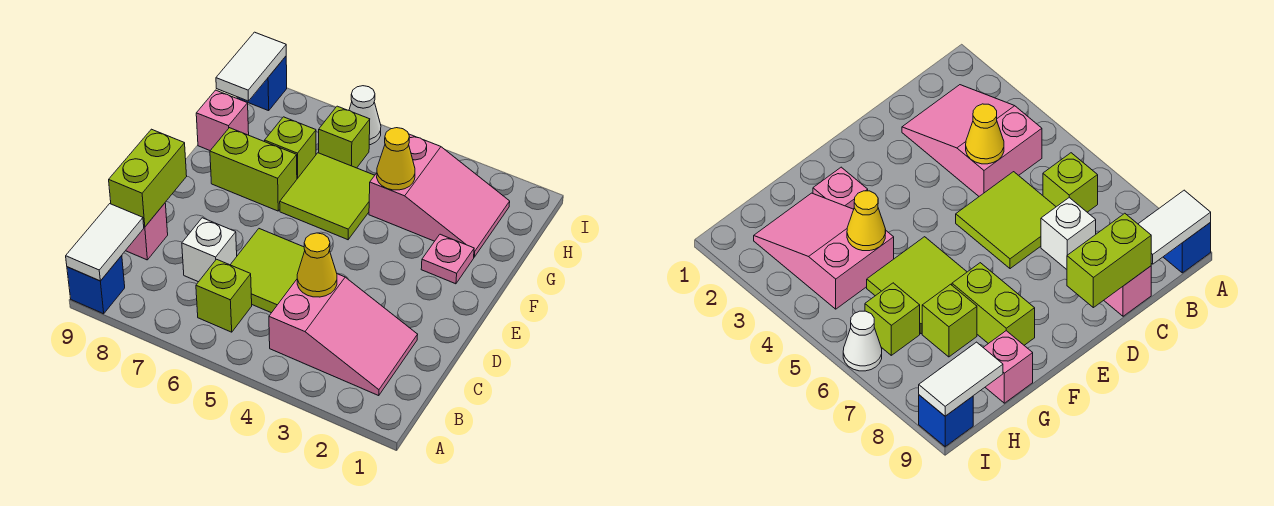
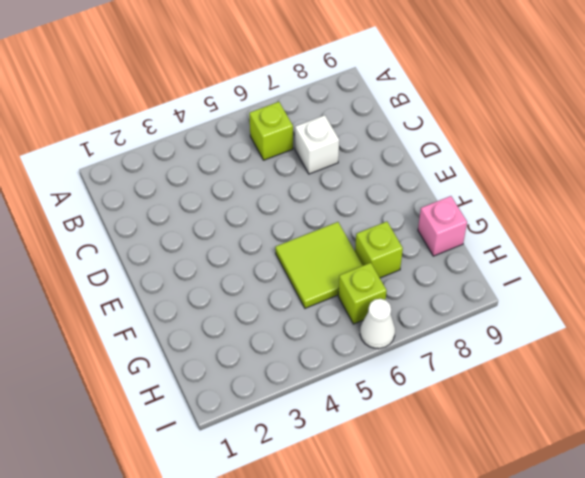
none -> blue brick A9 level 1
none -> pink slope B2:C4 level 1 top 4
none -> lime tile C5:D6 level 1

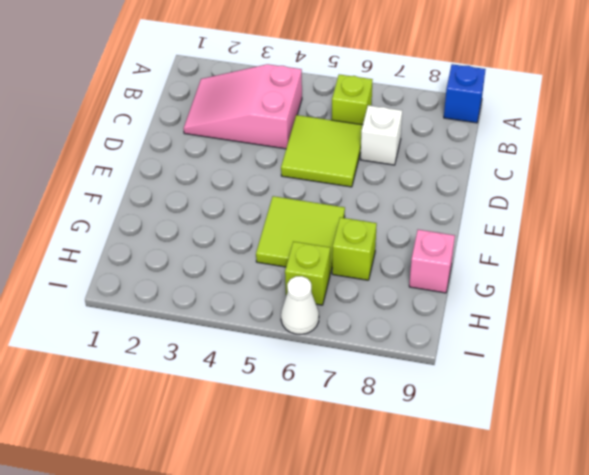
none -> pink brick C9 level 1
none -> pink plate F2 level 1
none -> lime brick F7:F8 level 1

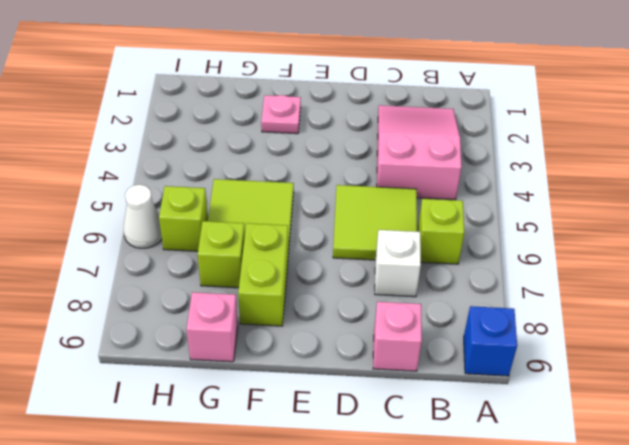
none -> pink slope G2:H4 level 1 top 4
none -> blue brick I9 level 1
none -> white tile A9:B9 level 2

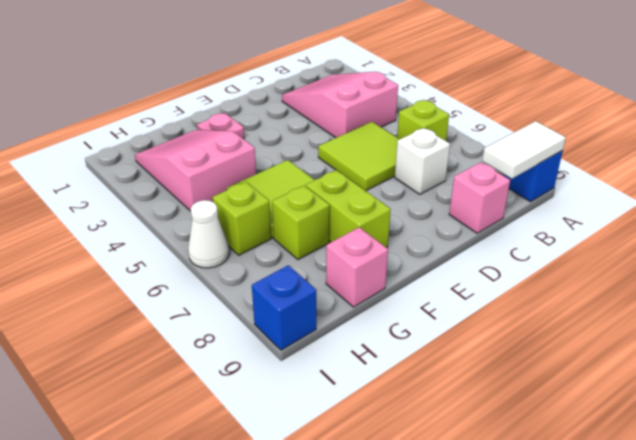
none -> yellow cone C4 level 2
none -> lime brick C9:D9 level 2
none -> yellow cone G4 level 2

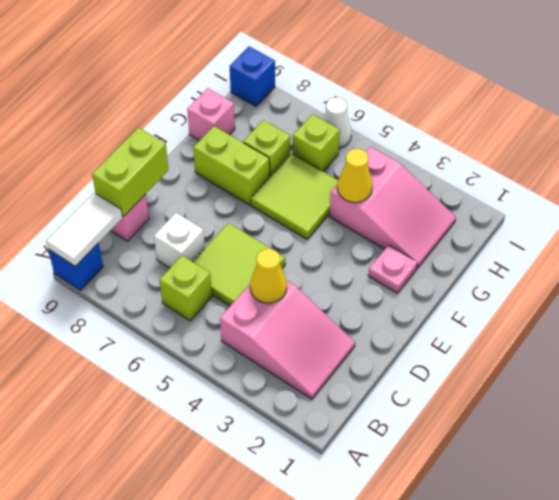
none -> white tile H9:I9 level 2

